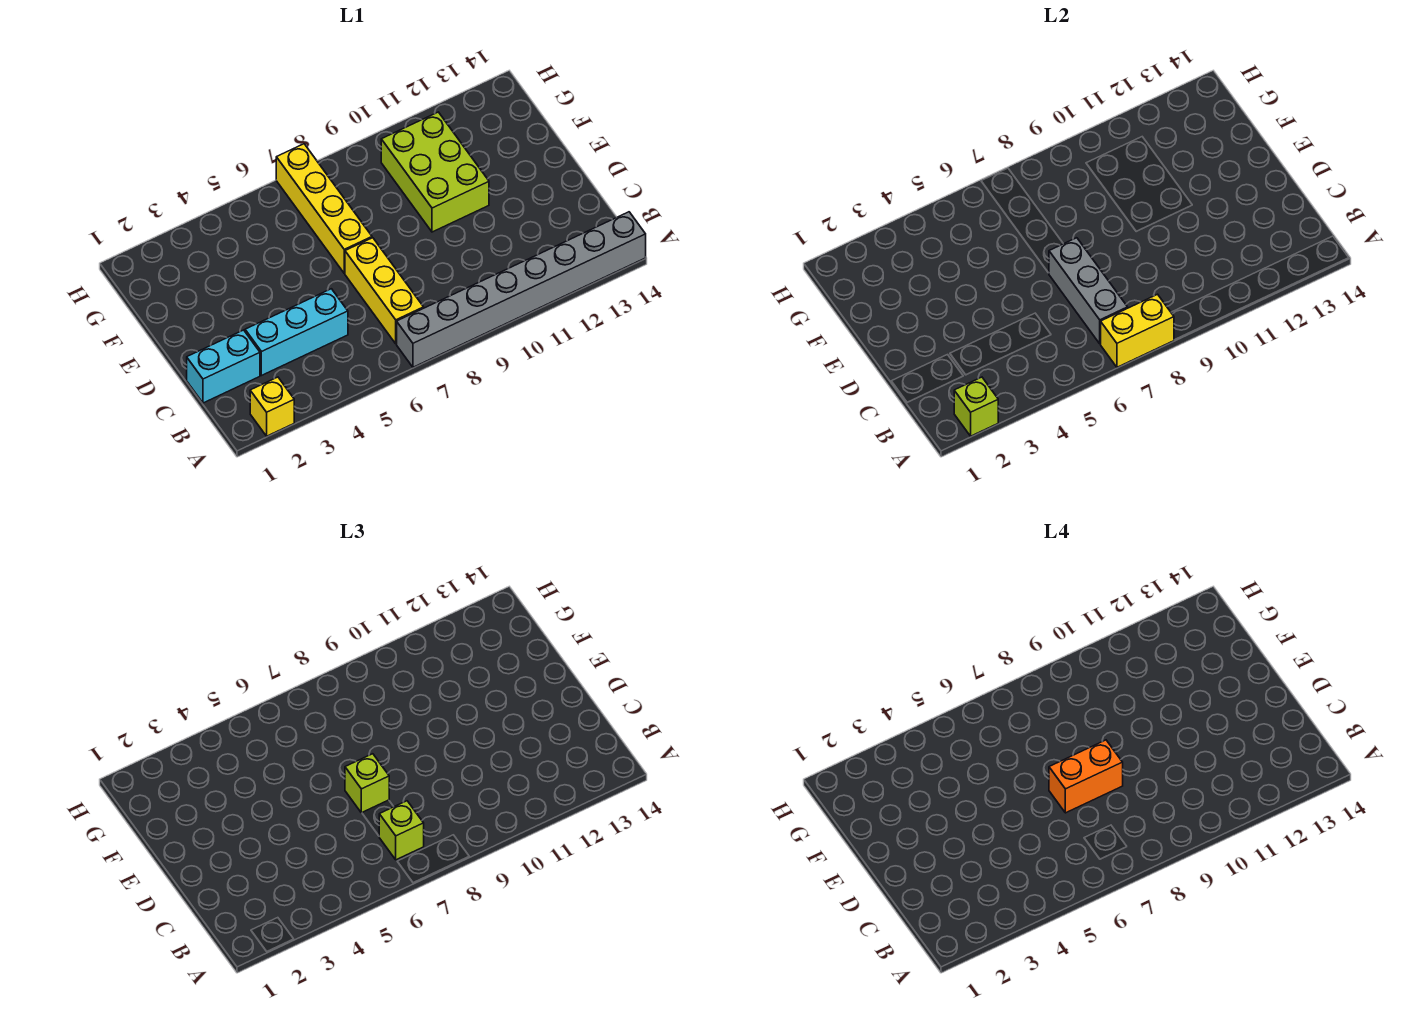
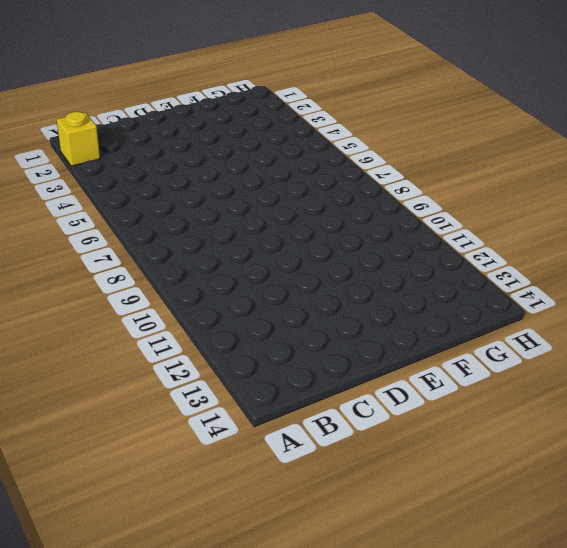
none -> grey brick A7:A14 level 1
none -> yellow brick B7:D7 level 1
none -> cyan brick C1:C2 level 1

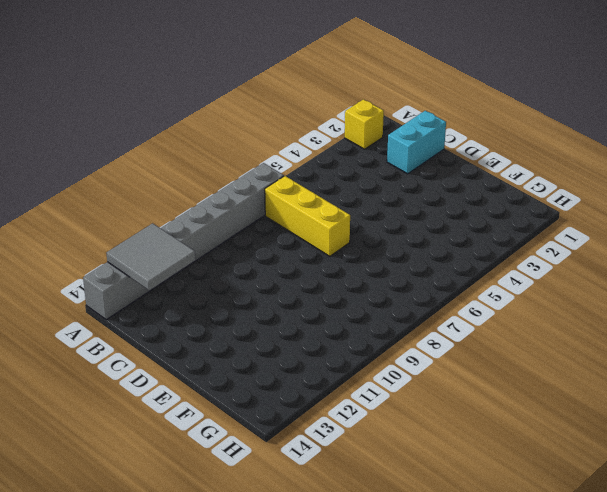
grey tile A12:B13 level 2 -> none
none -> cyan brick C3:C5 level 1
none -> yellow brick E7:H7 level 1
none -> lime brick E10:G11 level 1

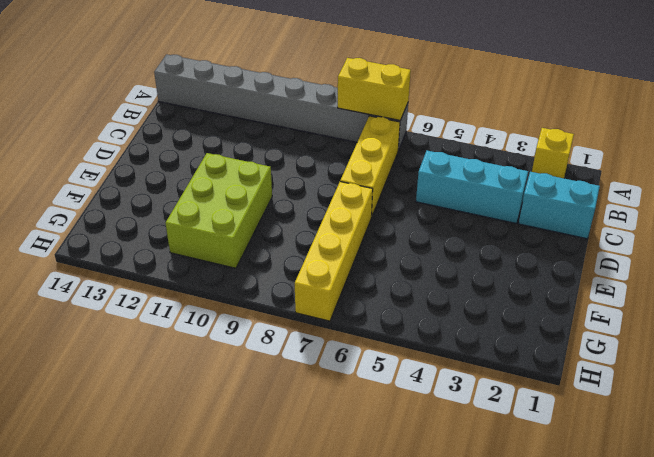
none -> lime brick A2 level 2
none -> grey brick B7:D7 level 2
none -> lime brick B7 level 3

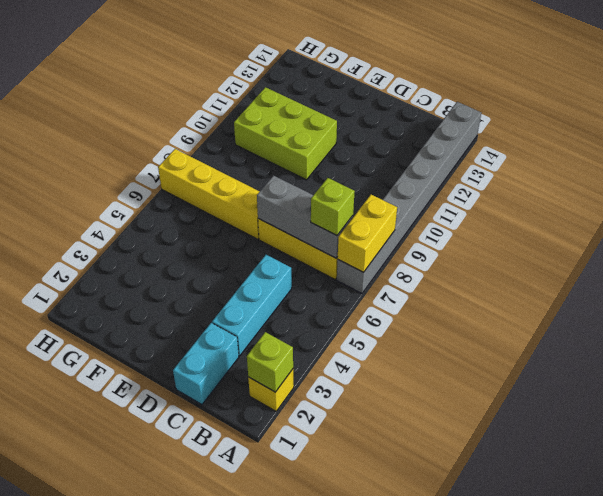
none -> lime brick D7 level 3
none -> orange brick D7:D8 level 4

